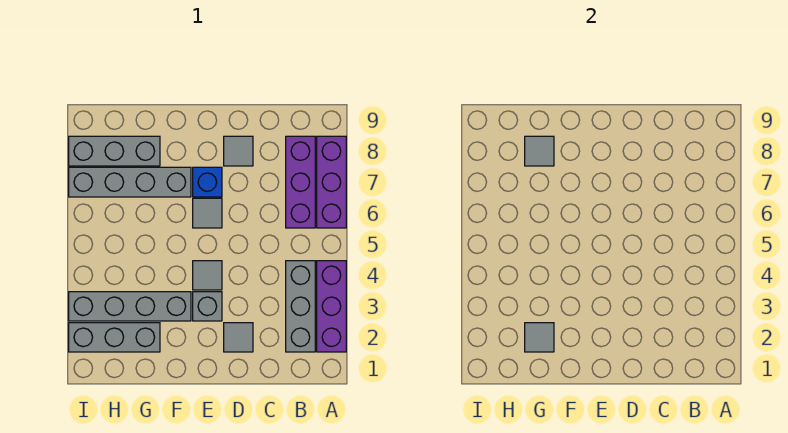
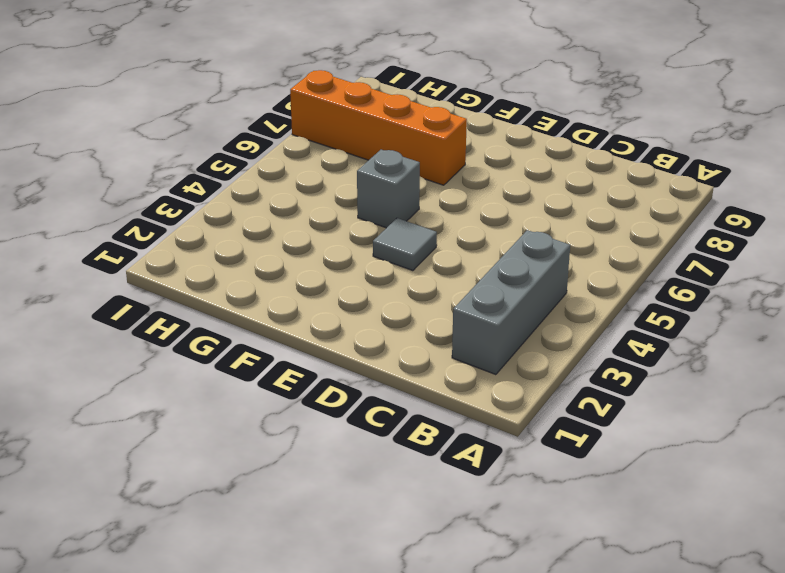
grey brick F5 level 1 -> grey brick E3 level 1
orange brick F7:I7 level 1 -> grey brick F7:I7 level 1
none -> purple brick A2:A4 level 1
none -> purple brick A6:A8 level 1
none -> purple brick B6:B8 level 1

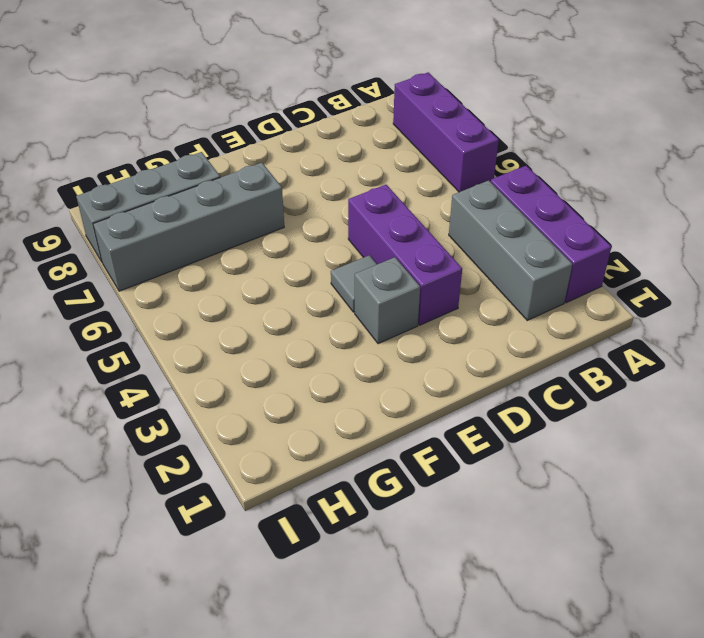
purple brick D3:D5 level 1 -> purple brick B6:B8 level 1
none -> grey tile D2 level 1
none -> grey tile D8 level 1
none -> grey tile E6 level 1

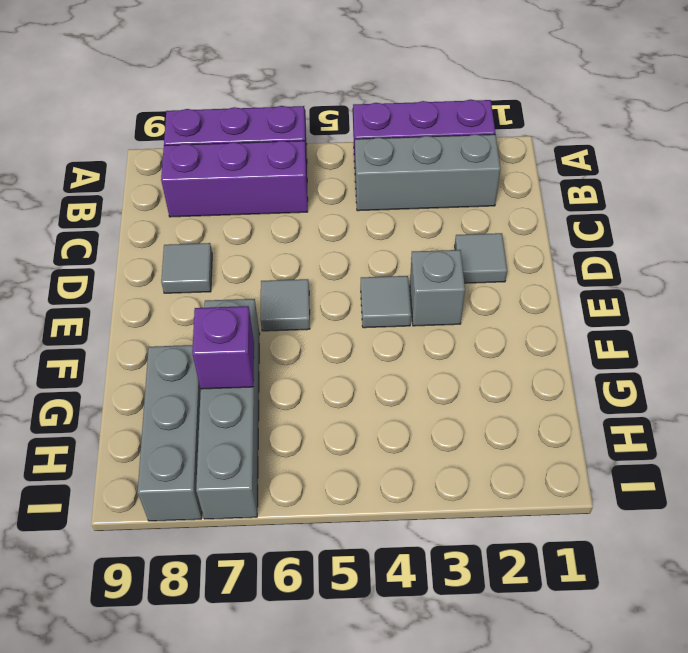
purple brick G7 level 2 -> none
none -> blue brick E7 level 1
none -> grey brick F3:I3 level 1
none -> grey brick G2:I2 level 1

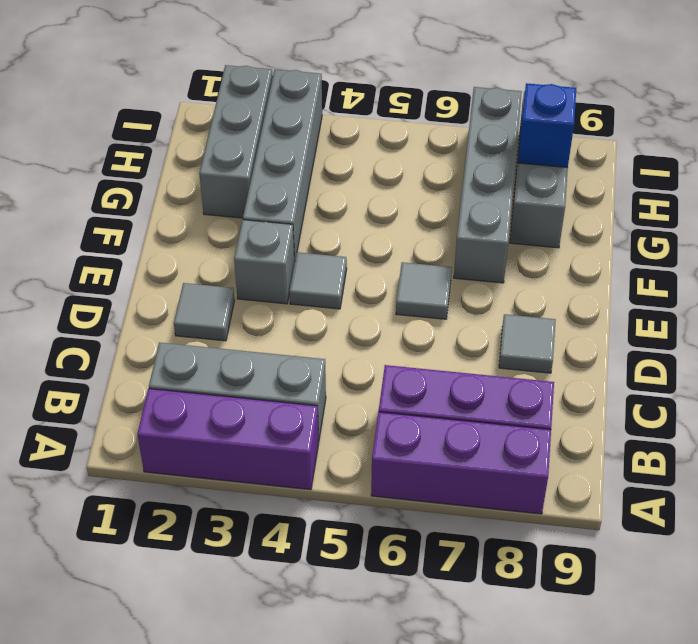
blue brick H8 level 2 -> blue brick E7 level 1
none -> grey tile G2 level 2
none -> grey tile G8 level 2

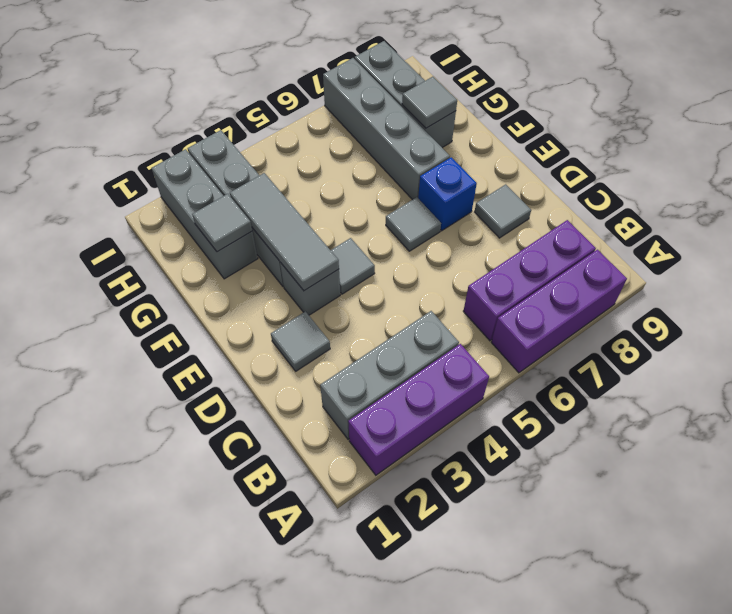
grey tile E3:G3 level 2 -> none

